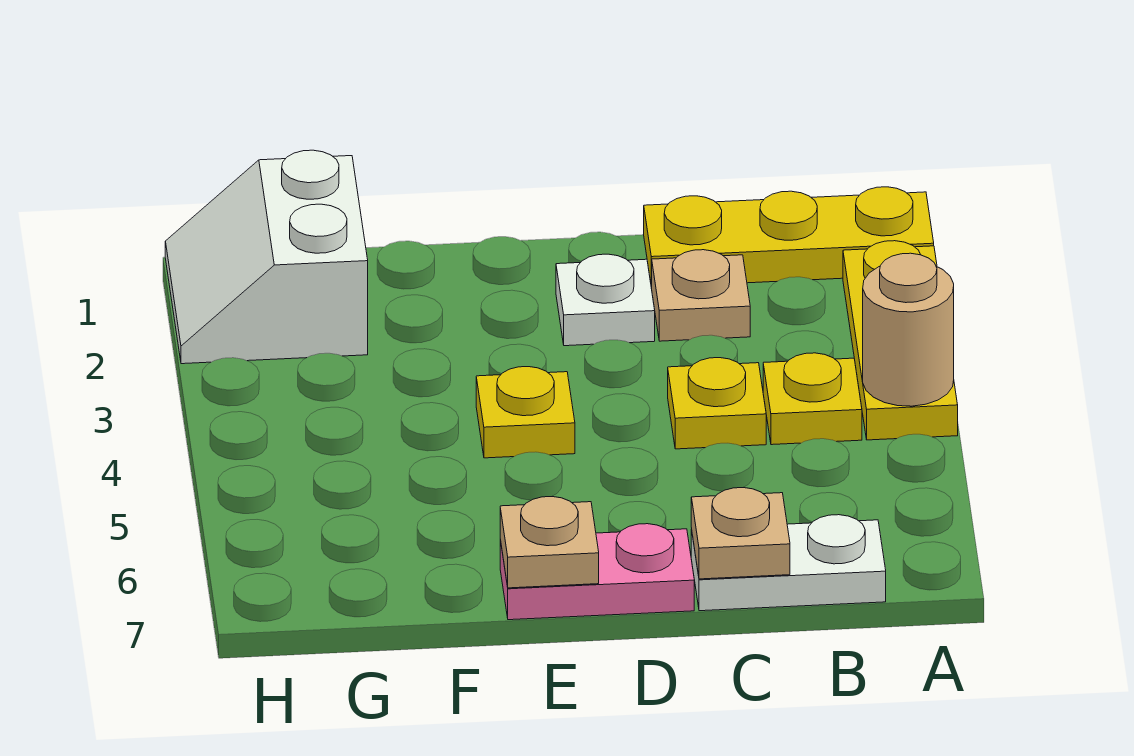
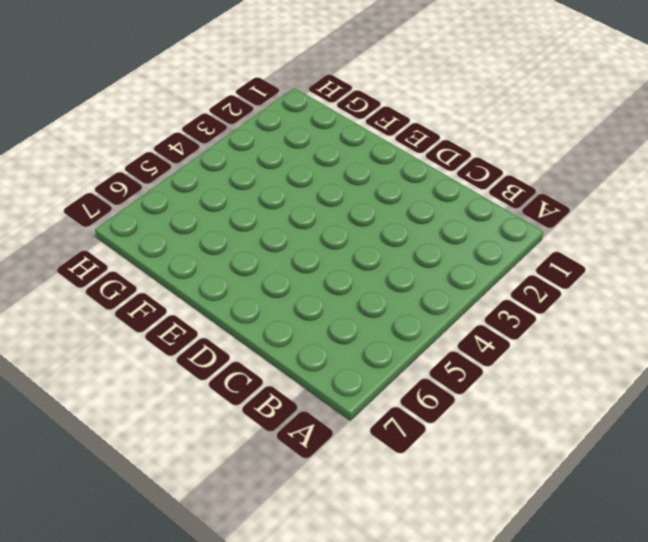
none -> yellow plate A1:C1 level 1
none -> yellow plate A2:A4 level 1
none -> yellow plate B4 level 1

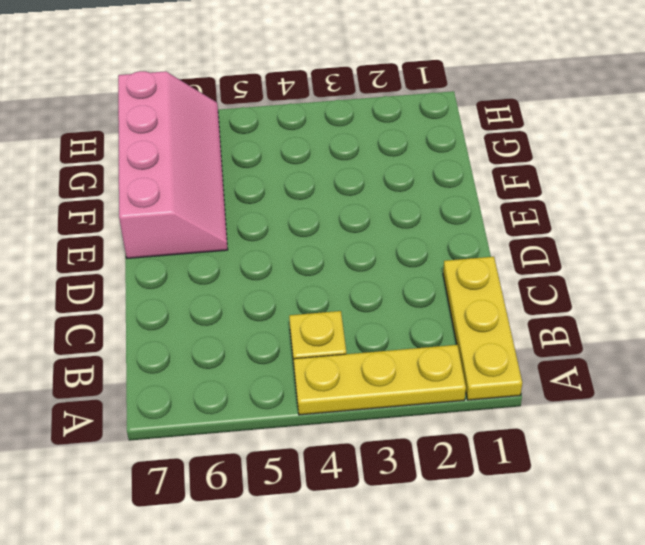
pink slope E6:H7 level 1 top 7 -> pink plate D7:E7 level 1
none -> white plate B7:C7 level 1
none -> tan plate C2 level 1
none -> yellow plate C4 level 1

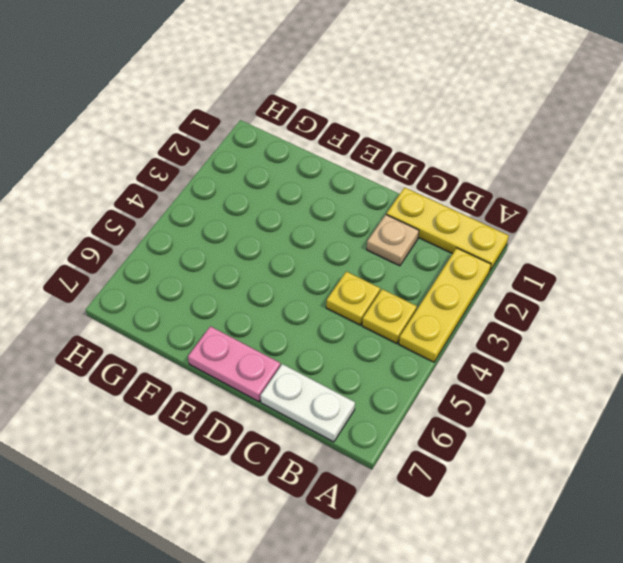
none -> white plate D2 level 1
none -> yellow plate E4 level 1
none -> white slope G1:H2 level 1 top G

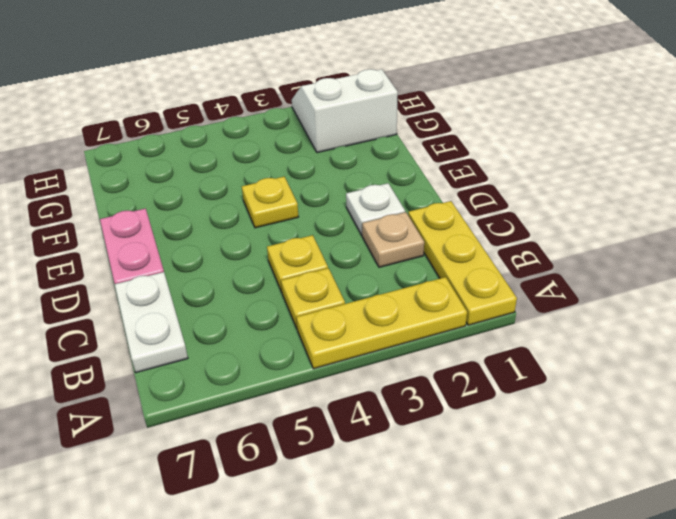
none -> tan round brick A4 level 2
none -> tan plate C7 level 2
none -> tan plate E7 level 2

